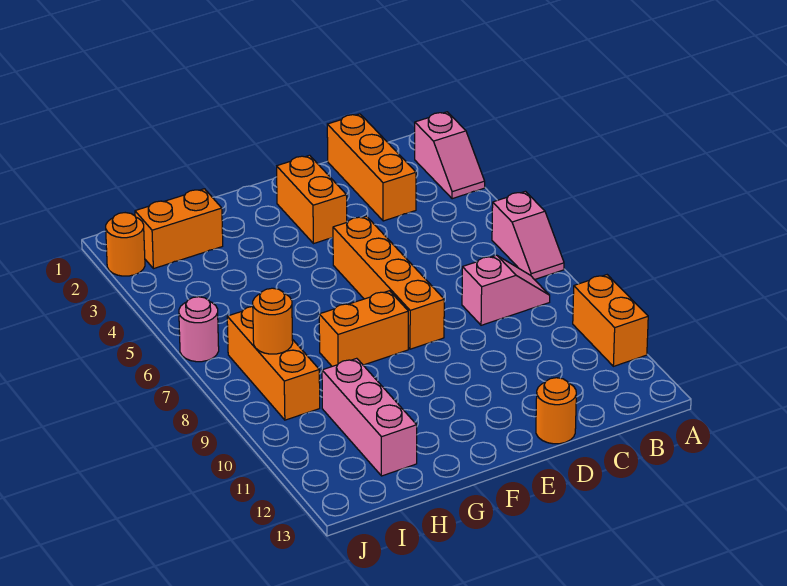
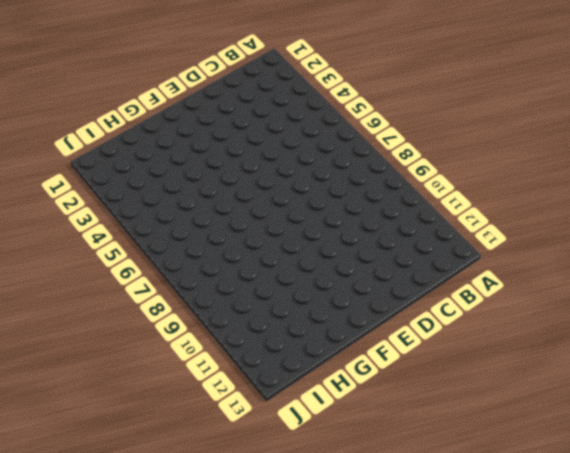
none -> pink slope A2:A3 level 1 top 2
none -> pink slope A6:A7 level 1 top 6
none -> orange brick A10:A11 level 1

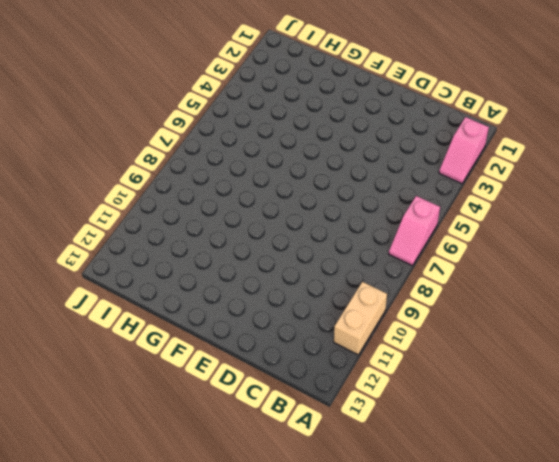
tan brick A10:A11 level 1 -> orange brick A10:A11 level 1
none -> pink slope B8:C8 level 1 top C
none -> orange brick C1:C3 level 1
none -> orange round brick D13 level 1

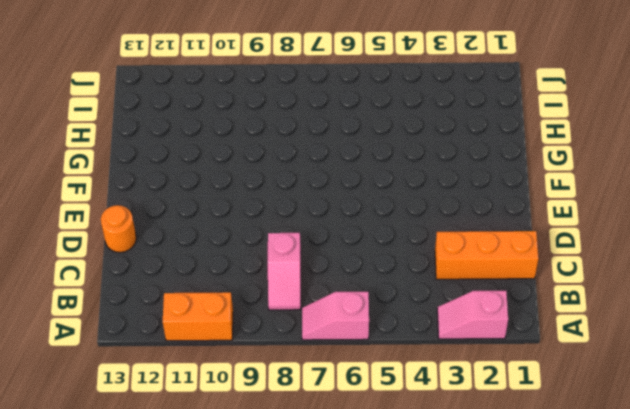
none -> orange brick E2:E3 level 1
none -> orange brick E5:E8 level 1
none -> orange brick F8:G8 level 1

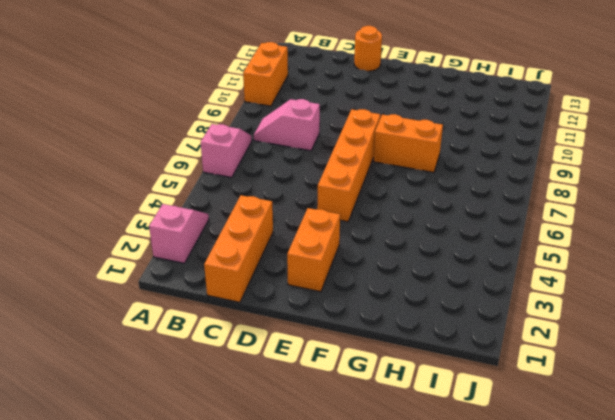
none -> orange brick H2:I2 level 1
none -> pink brick H10:H12 level 1
none -> orange brick I7:I9 level 1

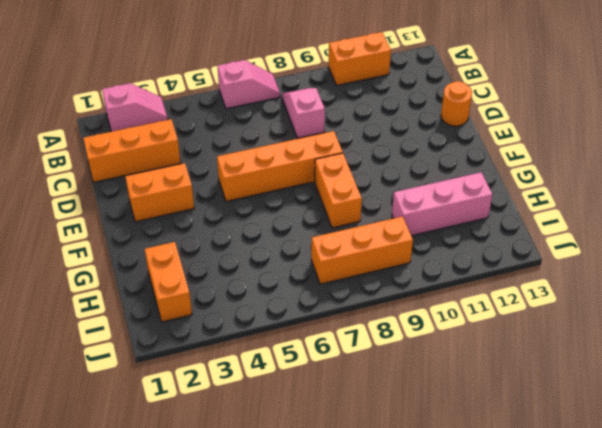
none -> orange round brick J2 level 1
none -> pink round brick J6 level 1
none -> orange round brick I8 level 2

